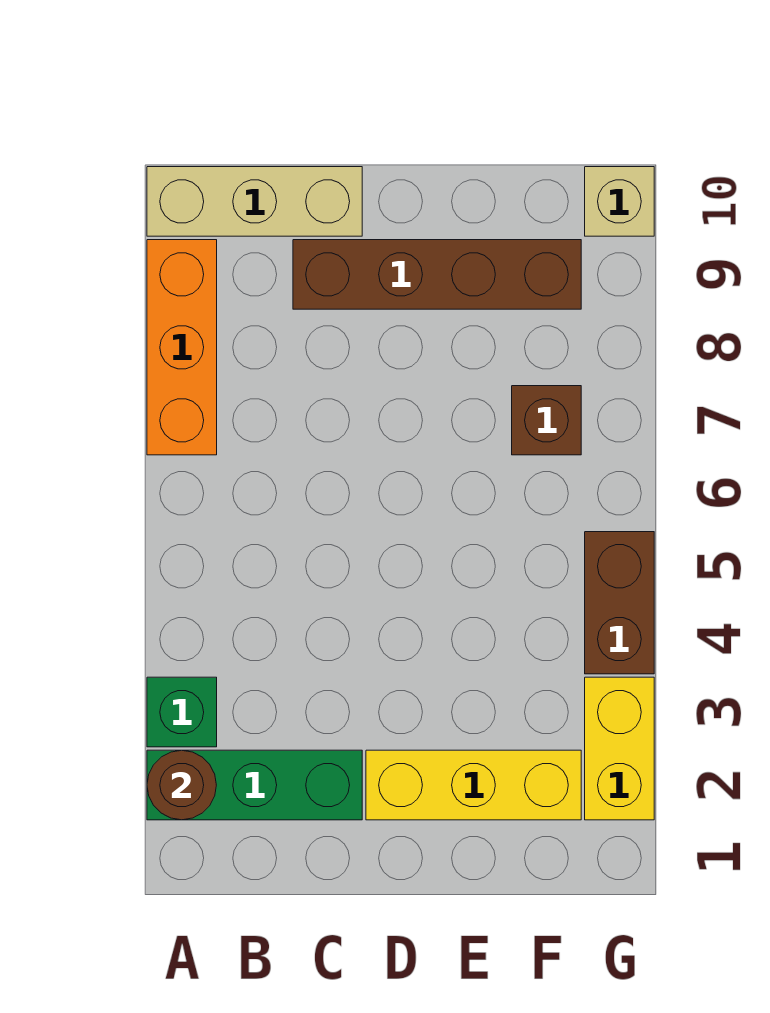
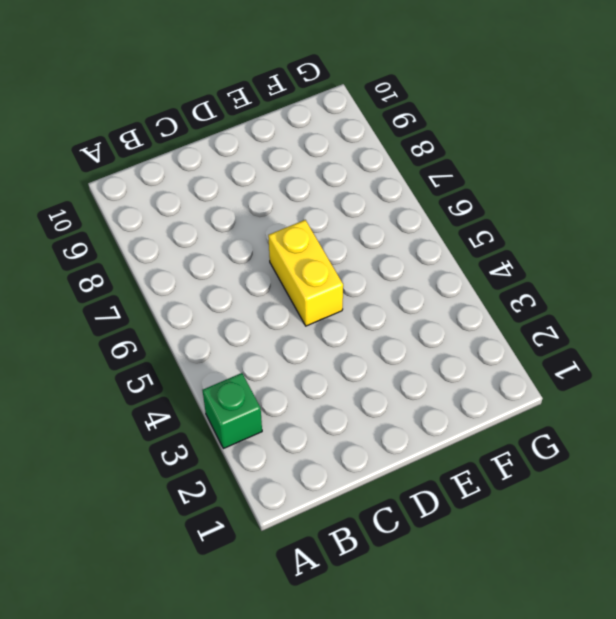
yellow brick D5:D6 level 1 -> yellow brick G2:G3 level 1
none -> green brick A2:C2 level 1
none -> orange brick A7:A9 level 1

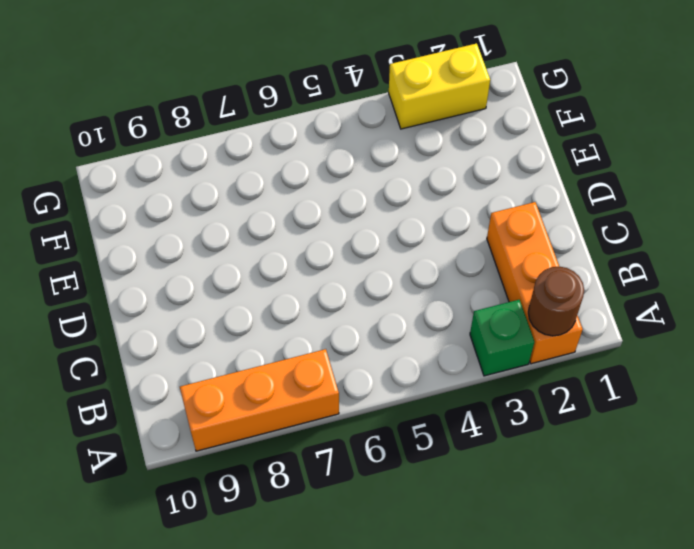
orange brick A2:C2 level 1 -> green brick A2:C2 level 1
none -> tan brick A10:C10 level 1
none -> brown brick C9:F9 level 1

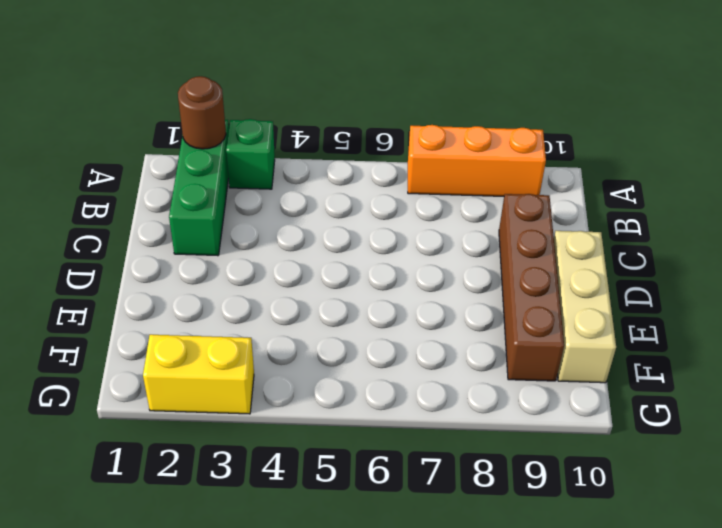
tan brick D10:F10 level 1 -> tan brick A10:C10 level 1
none -> yellow brick D2:F2 level 1
none -> brown brick F7 level 1

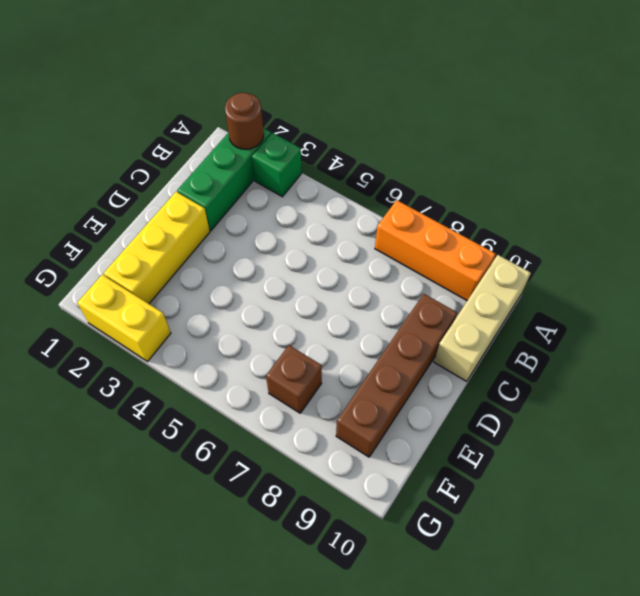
none -> brown brick G4:G5 level 1
none -> tan brick G10 level 1

